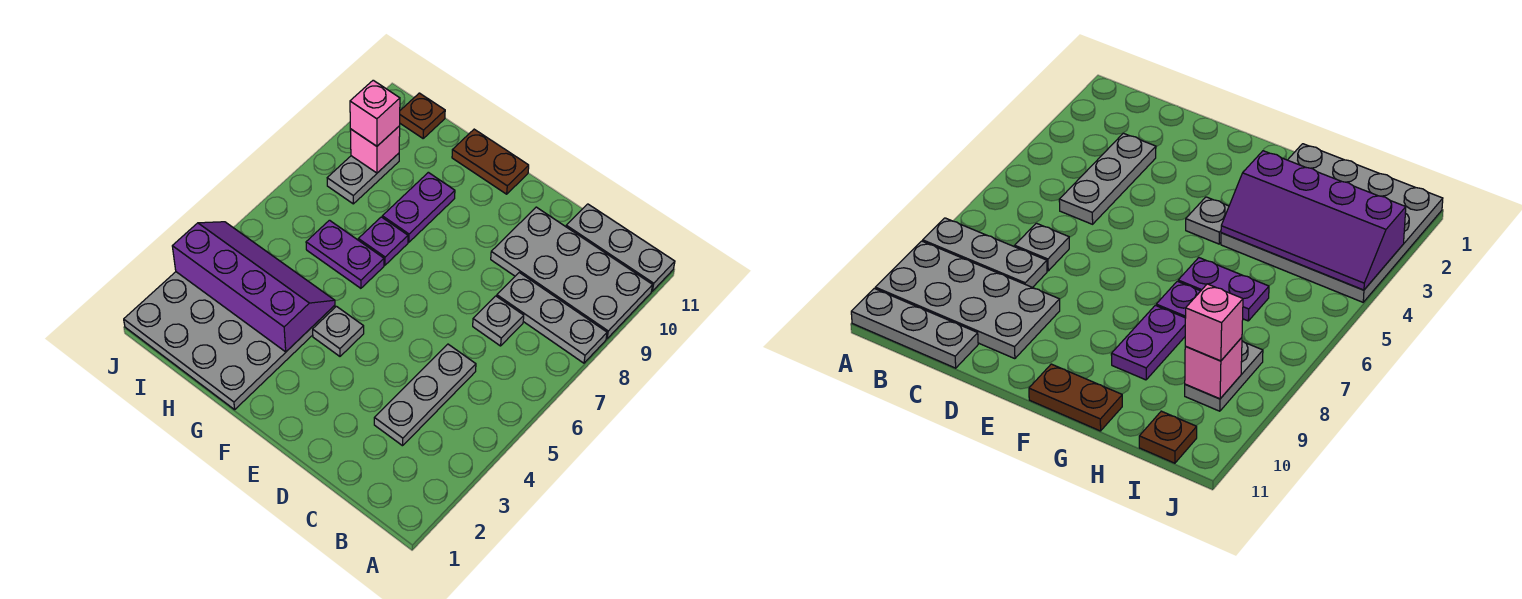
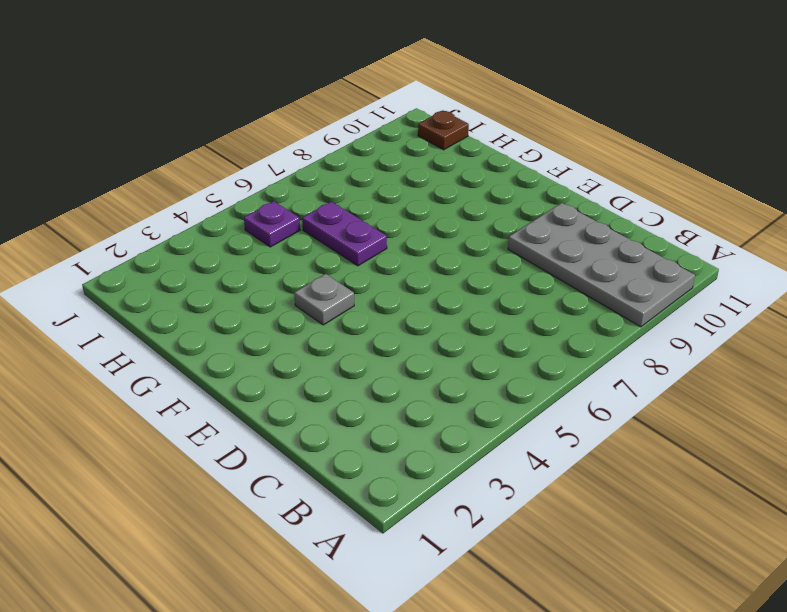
purple plate I5 level 1 -> purple plate G7 level 1
none -> grey plate A8:C8 level 1
none -> grey plate A11:C11 level 1
none -> grey plate C3:C5 level 1

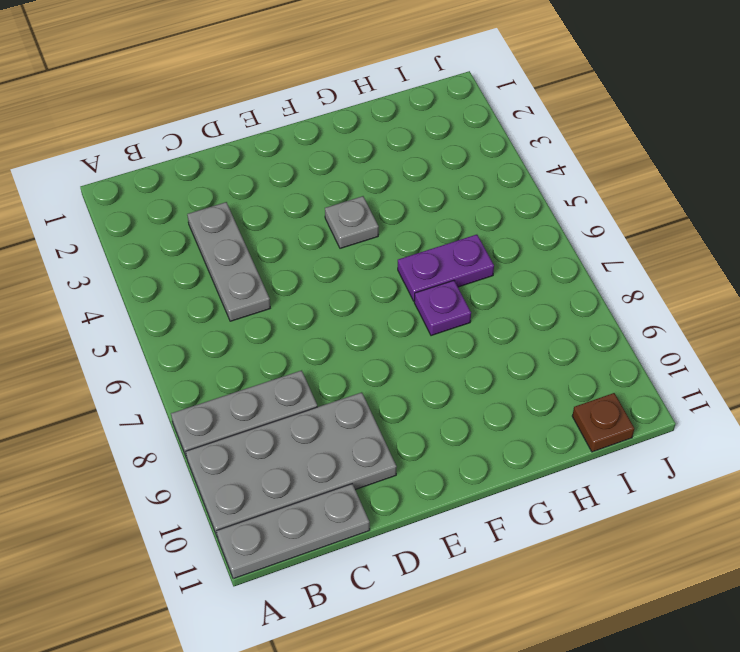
none -> grey plate C7 level 1
none -> brown plate F11:G11 level 1
none -> grey plate G1:J4 level 1

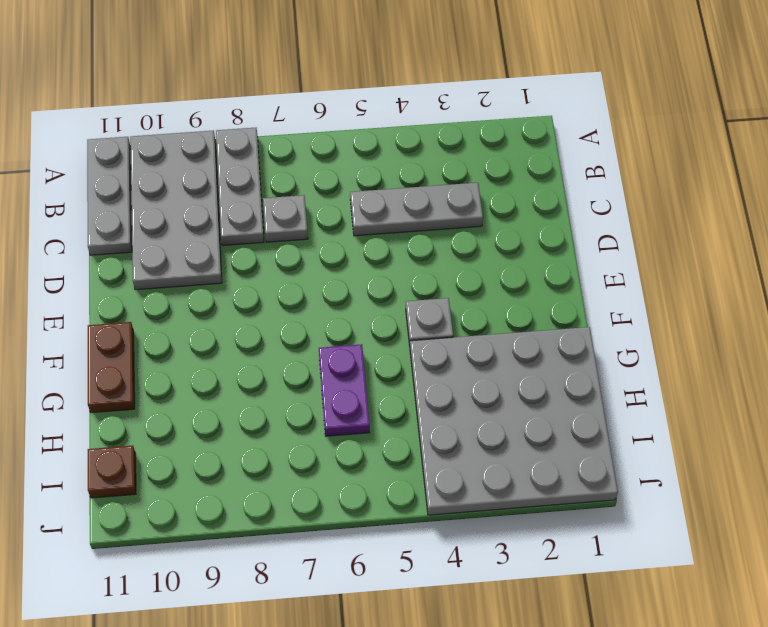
none -> purple plate G7 level 1
none -> purple plate G8:G9 level 1
none -> grey plate I8:I9 level 1

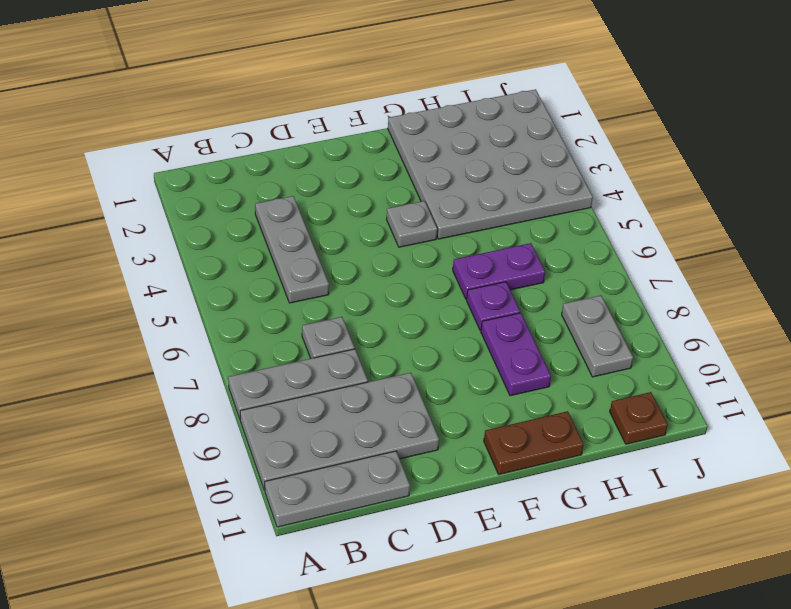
none -> purple slope G3:J4 level 2 top 3
none -> pink brick I9 level 2
none -> pink brick I9 level 3

